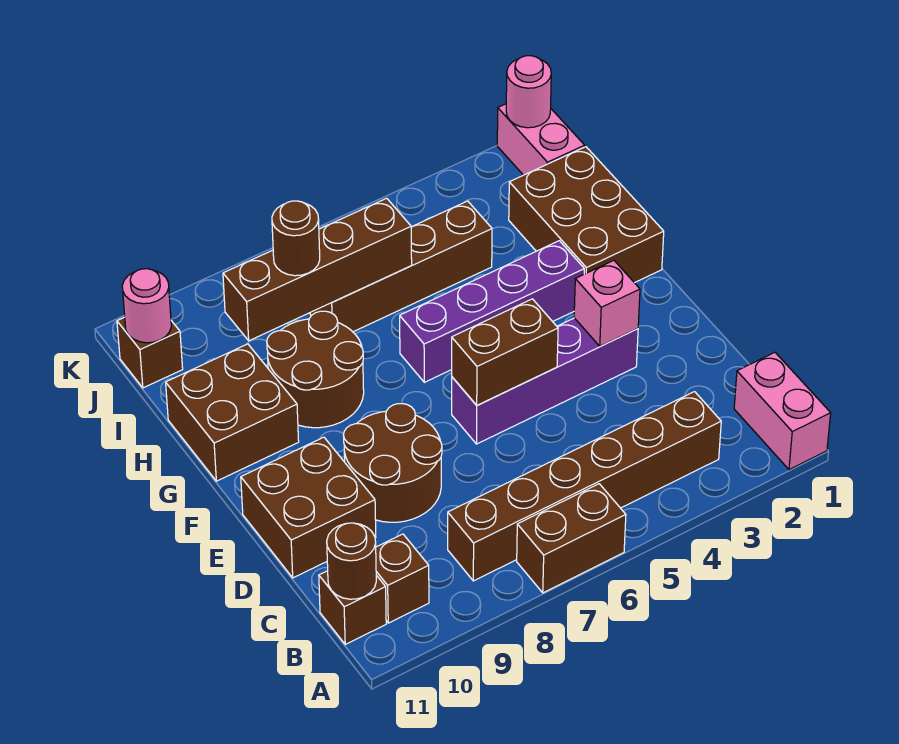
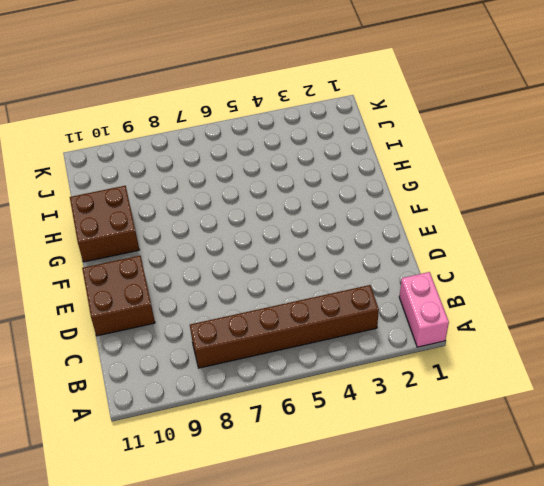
none -> brown brick A6:A7 level 1
none -> brown brick B10 level 1
none -> brown brick B11 level 1

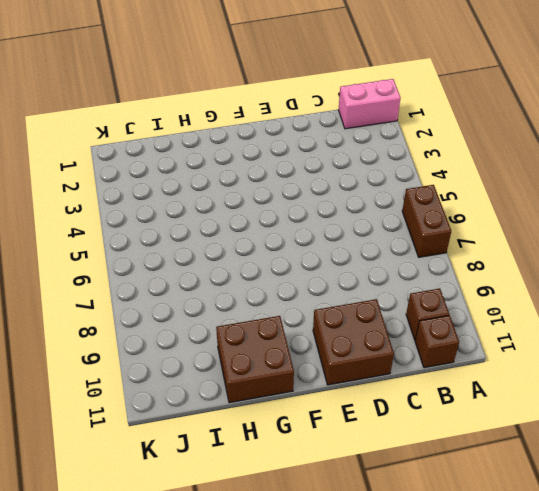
none -> brown brick B3:B8 level 1
none -> brown round brick D8:E9 level 1
none -> purple brick E3:E6 level 1

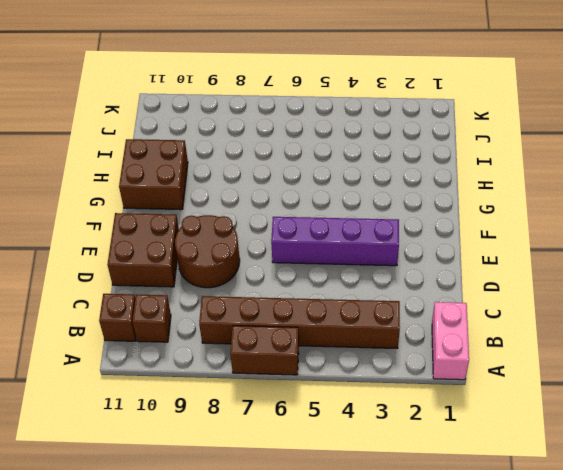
none -> brown brick G1:I2 level 1
none -> purple brick G3:G6 level 1
none -> brown round brick G8:H9 level 1

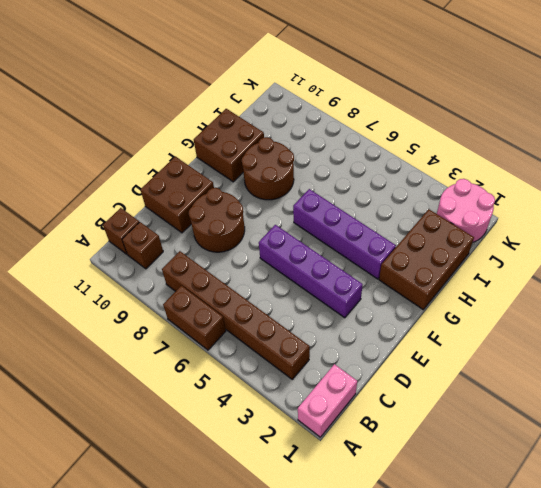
pink round brick J1:K2 level 1 -> pink brick J1:K1 level 1
none -> brown brick I4:I7 level 1
none -> brown brick J11 level 1
none -> brown round brick B11 level 2

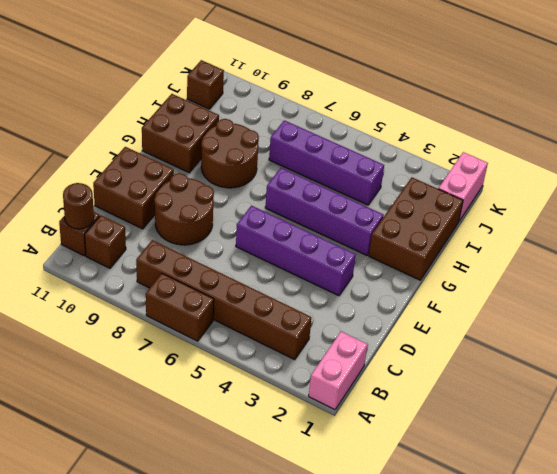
purple brick I4:I7 level 1 -> brown brick I4:I7 level 1
none -> pink brick E3 level 2
none -> brown brick E5:E6 level 2
none -> brown brick I6:I9 level 2

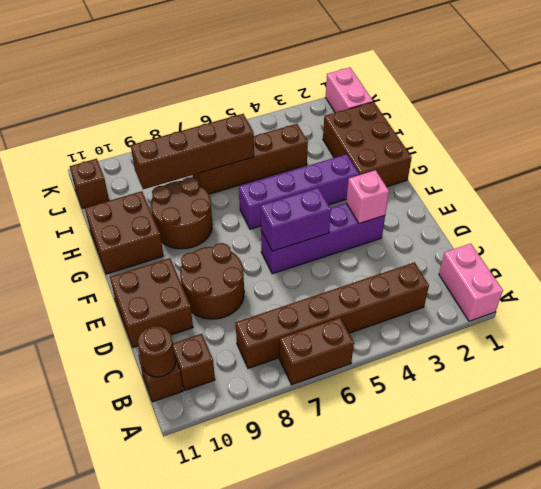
purple brick E5:E6 level 2 -> brown brick E5:E6 level 2
none -> pink round brick J11 level 2
none -> pink round brick K1 level 2
none -> brown round brick I8 level 3

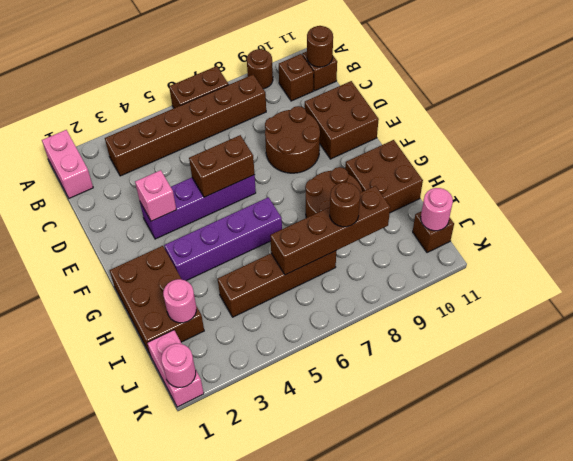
brown round brick A9 level 1 -> none
pink round brick I2 level 2 -> none

